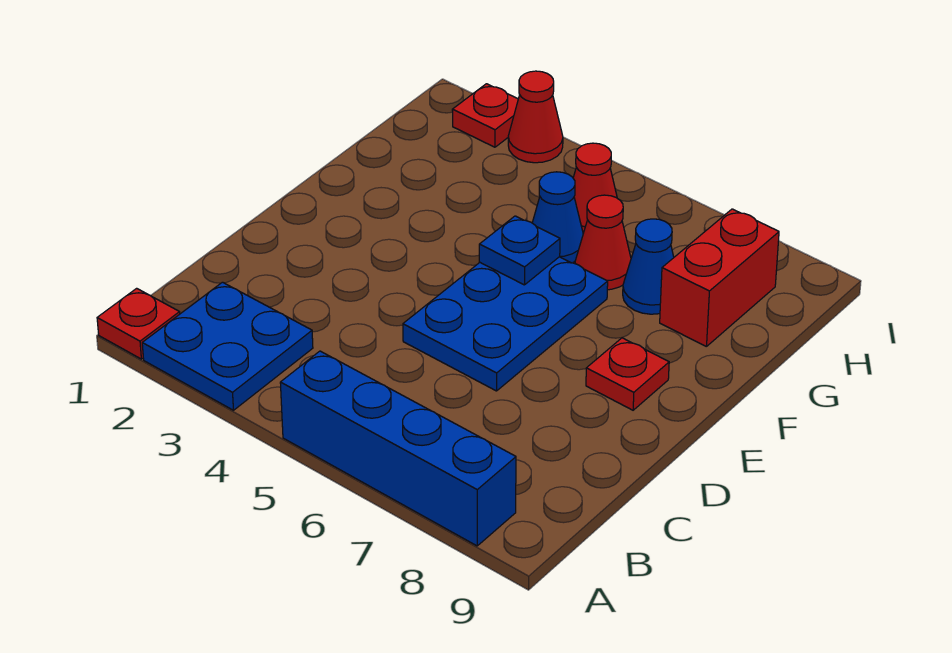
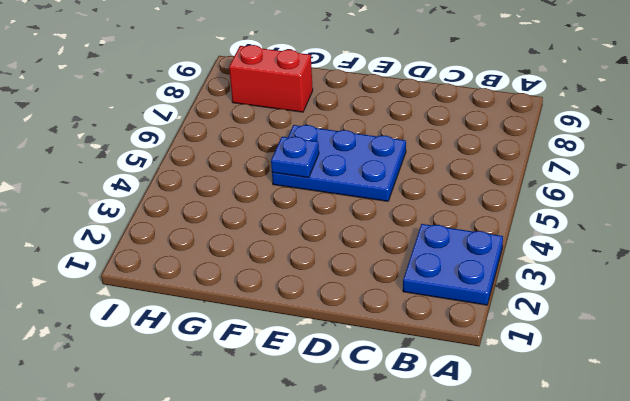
none -> red plate A1 level 1
none -> blue brick A5:A8 level 1
none -> red plate E8 level 1

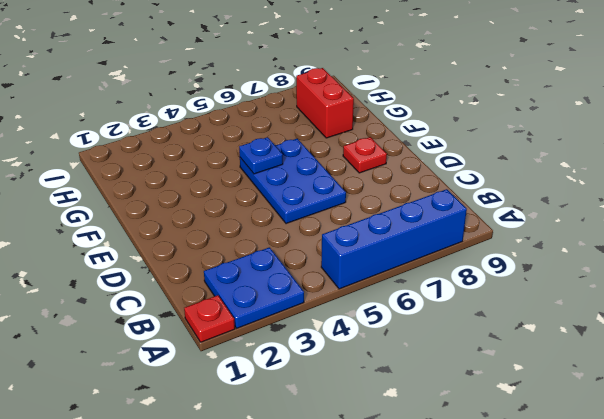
none -> blue cone G5 level 1
none -> red cone G6 level 1
none -> blue cone G7 level 1

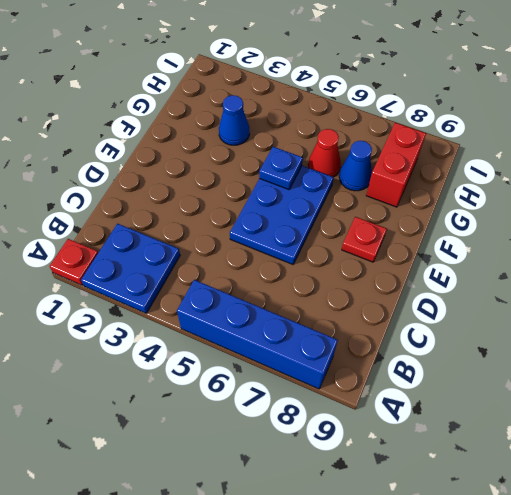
blue cone G3 level 1 -> blue cone G5 level 1
none -> red cone H5 level 1
none -> red plate I2 level 1
none -> red cone I3 level 1

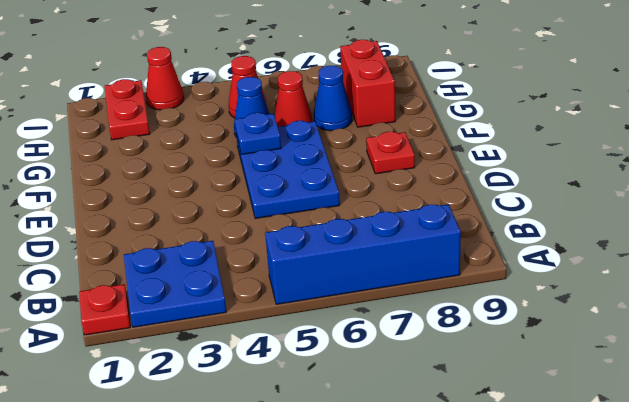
red plate H2:I2 level 1 -> red plate I2 level 1

